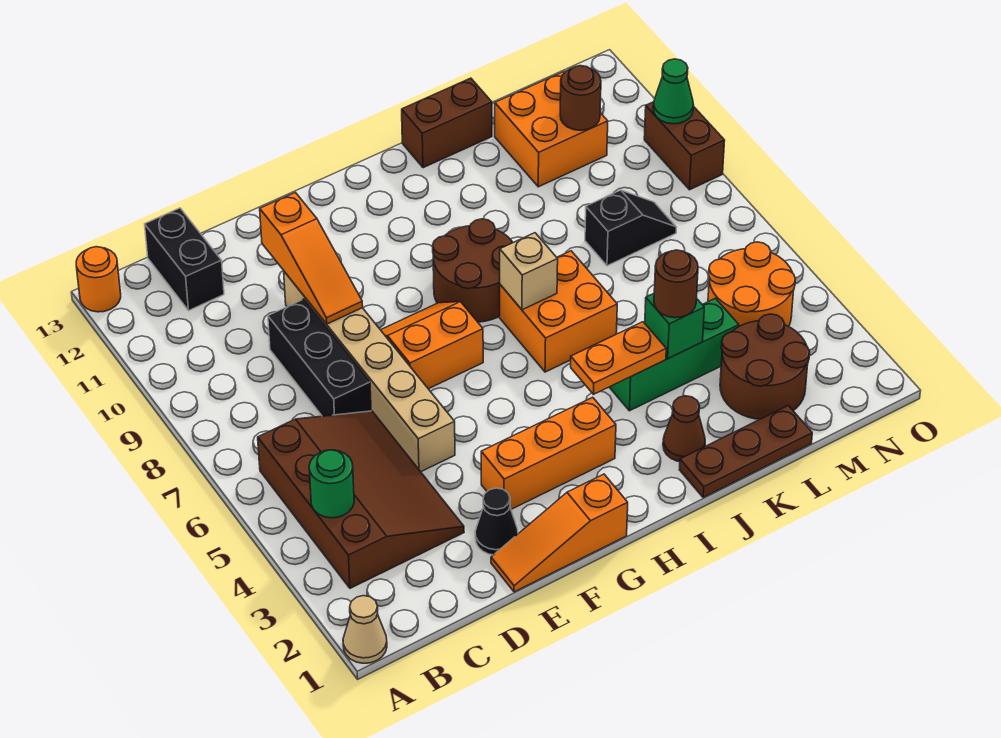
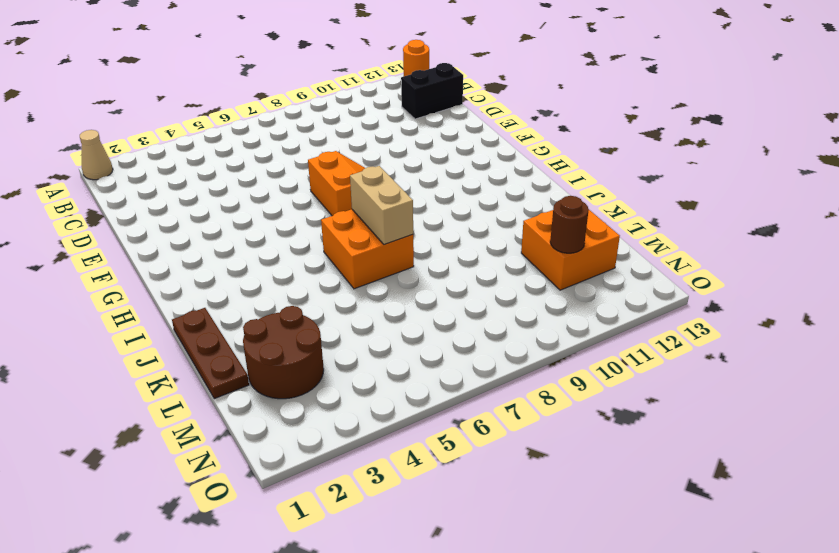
tan brick I7:J7 level 2 -> tan brick I7 level 2
none -> brown slope B3:D6 level 1 top B
none -> black brick D7:D9 level 1
none -> orange slope E1:G1 level 1 top G

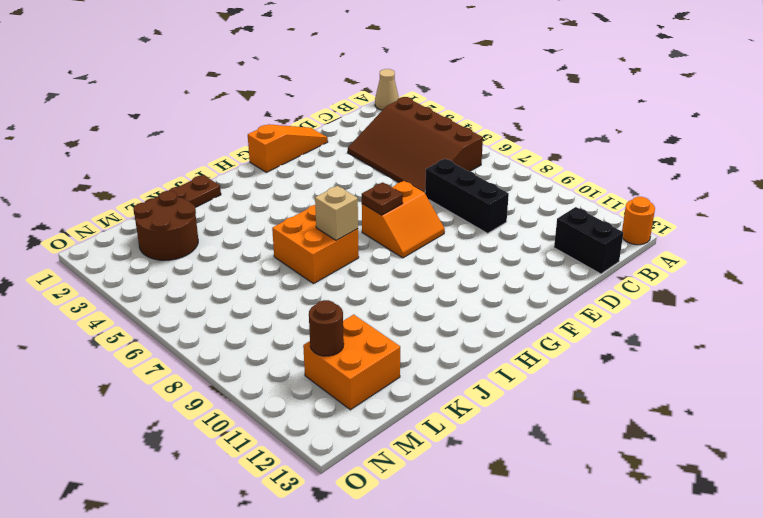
brown plate G7 level 2 -> none
none -> black cone E2 level 1
none -> tan brick E5:E10 level 1
none -> orange brick F3:H3 level 1

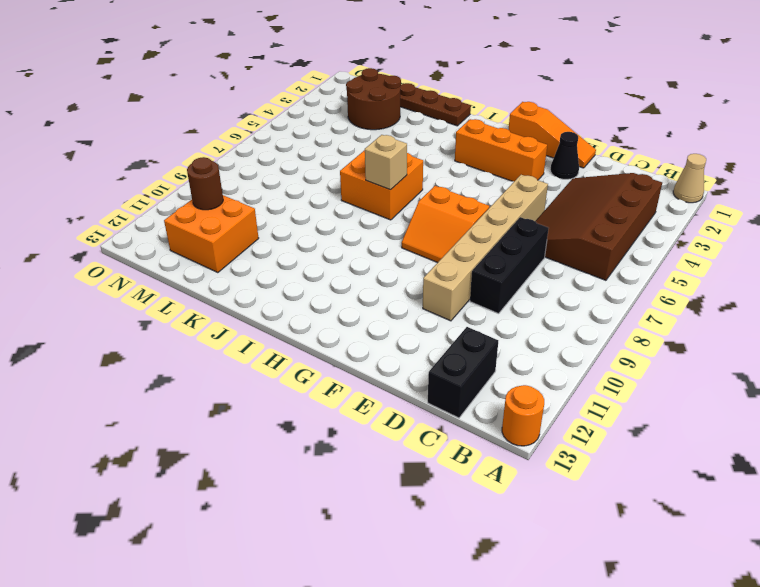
none -> brown round brick H8:I9 level 1
none -> brown cone J2 level 1
none -> green brick J4:L4 level 1

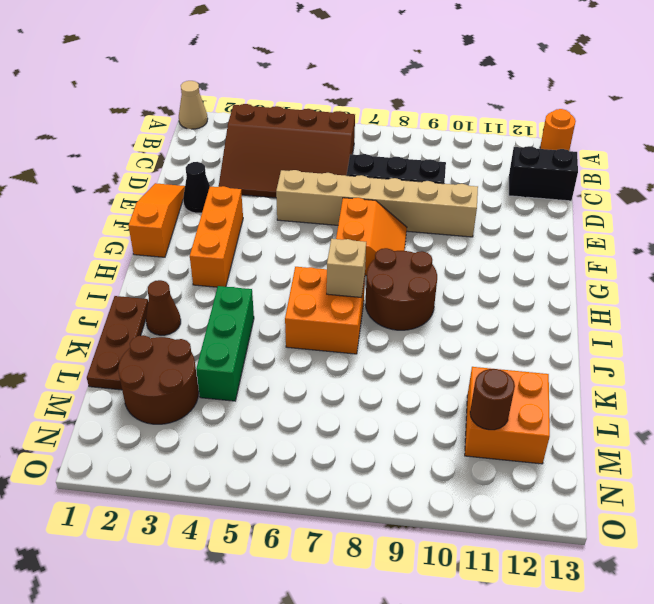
none -> brown brick J13:K13 level 1
none -> black slope L8:M8 level 1 top L
none -> orange round brick M4:N5 level 1

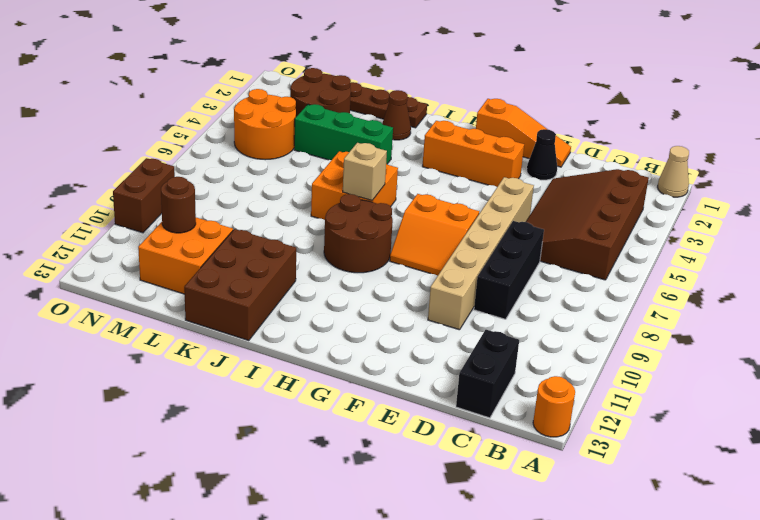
brown brick J11:K13 level 1 -> brown brick J13:K13 level 1
none -> black slope L8:M8 level 1 top L
none -> green round brick B4 level 2
none -> orange slope E9:E11 level 2 top 11

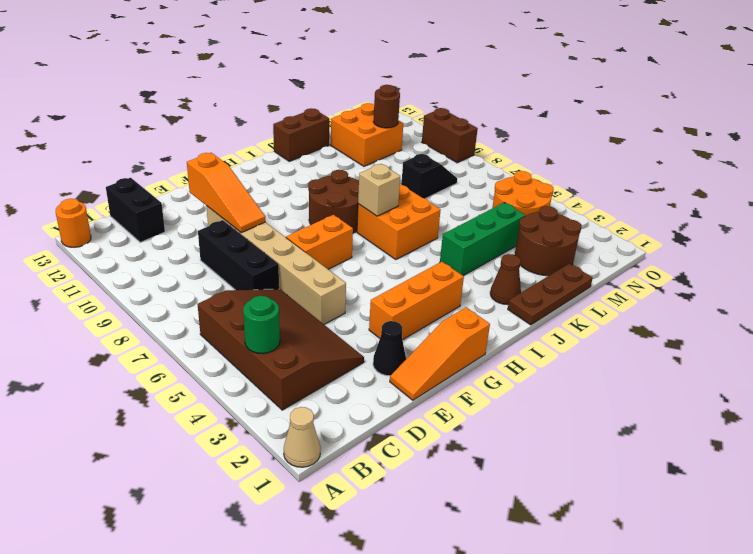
none -> orange plate I4:J4 level 2
none -> green brick K4 level 2
none -> green cone O10 level 2

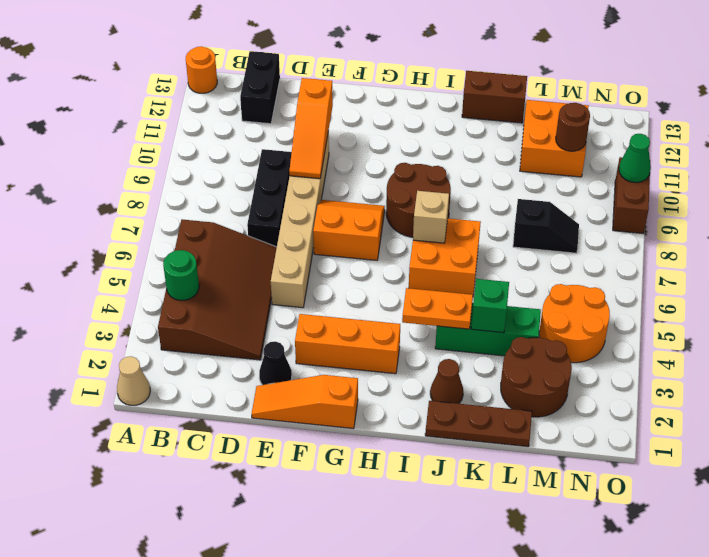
none -> brown round brick K4 level 3

